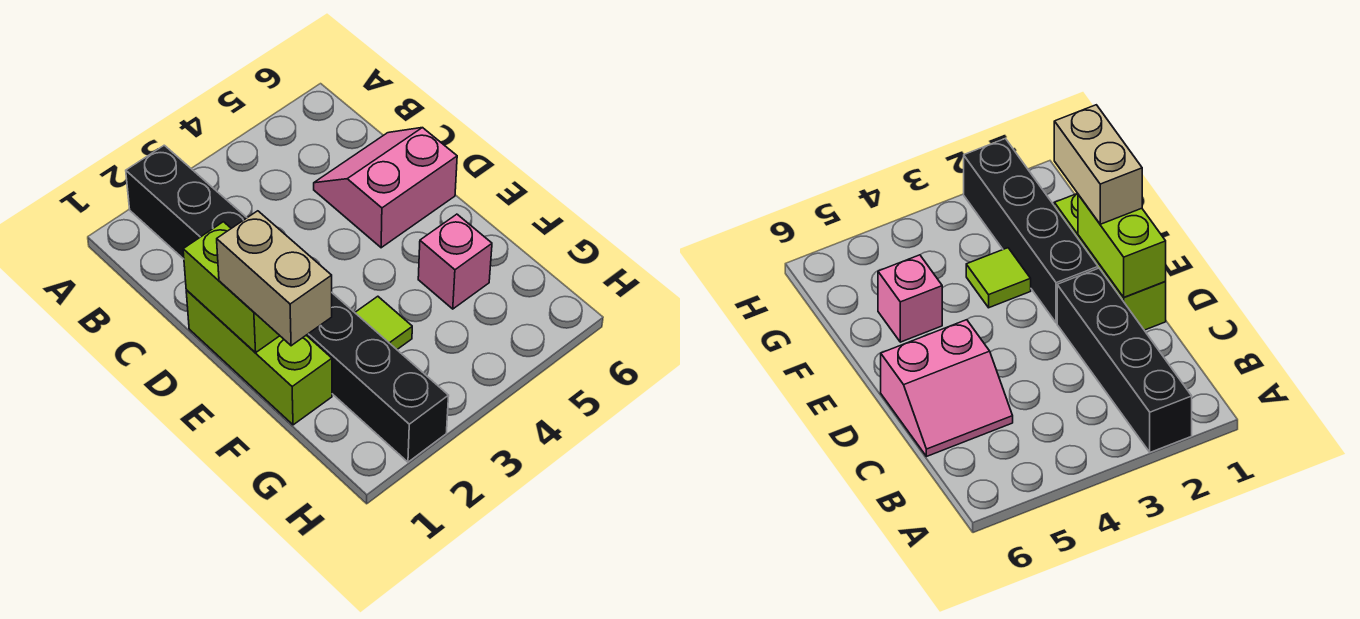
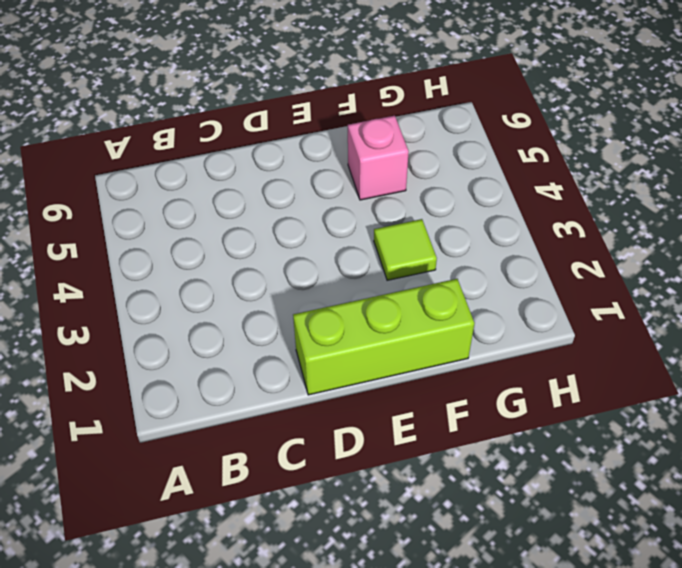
none -> black brick A2:D2 level 1
none -> pink slope C5:D6 level 1 top D

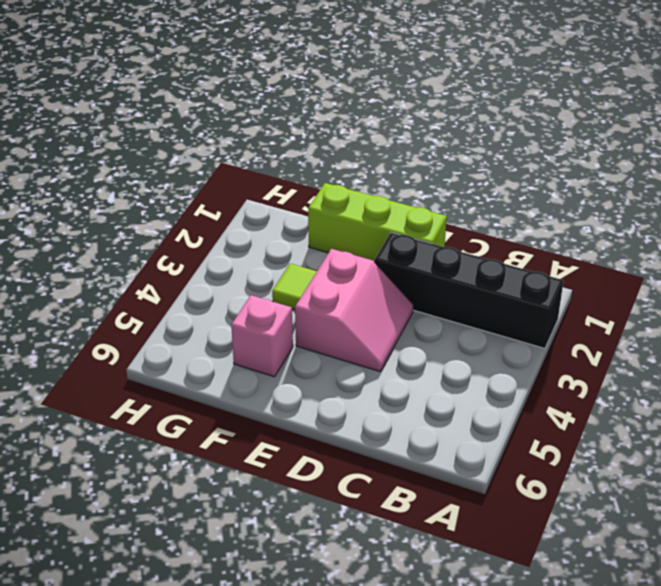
pink slope D3:E4 level 1 top E -> pink slope C5:D6 level 1 top D
none -> black brick E2:H2 level 1
none -> lime brick D1:E1 level 2

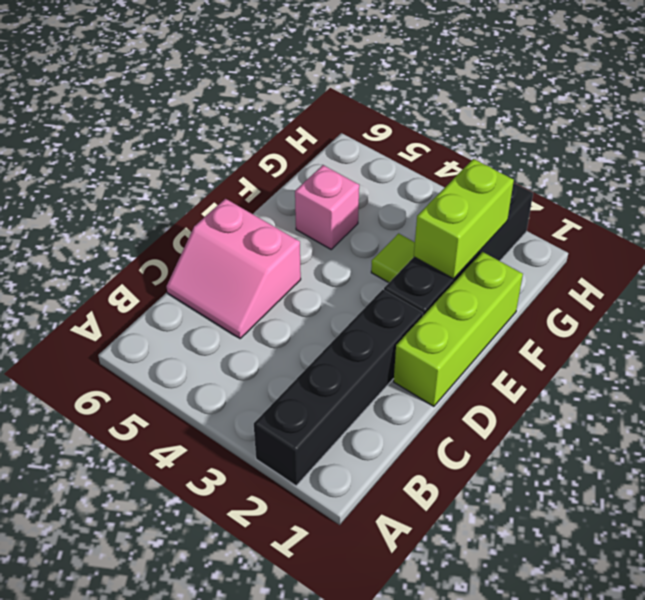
lime brick F2:G2 level 2 -> lime brick D1:E1 level 2
none -> tan brick E1:F1 level 3

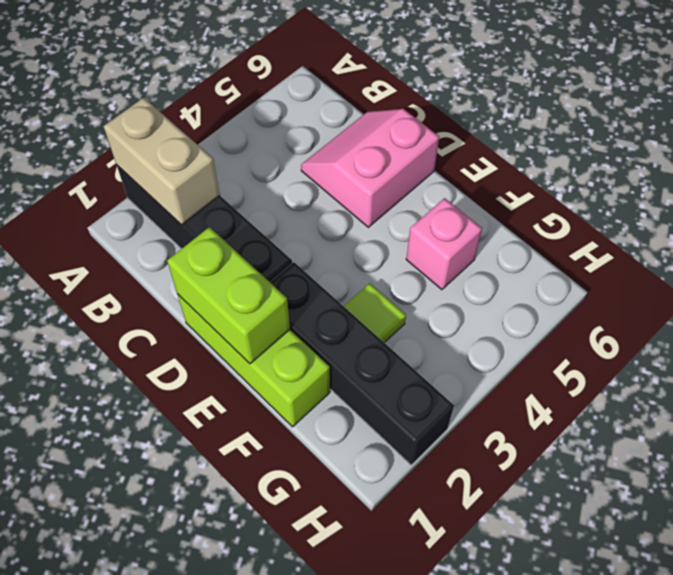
tan brick A2:B2 level 2 -> tan brick E1:F1 level 3

